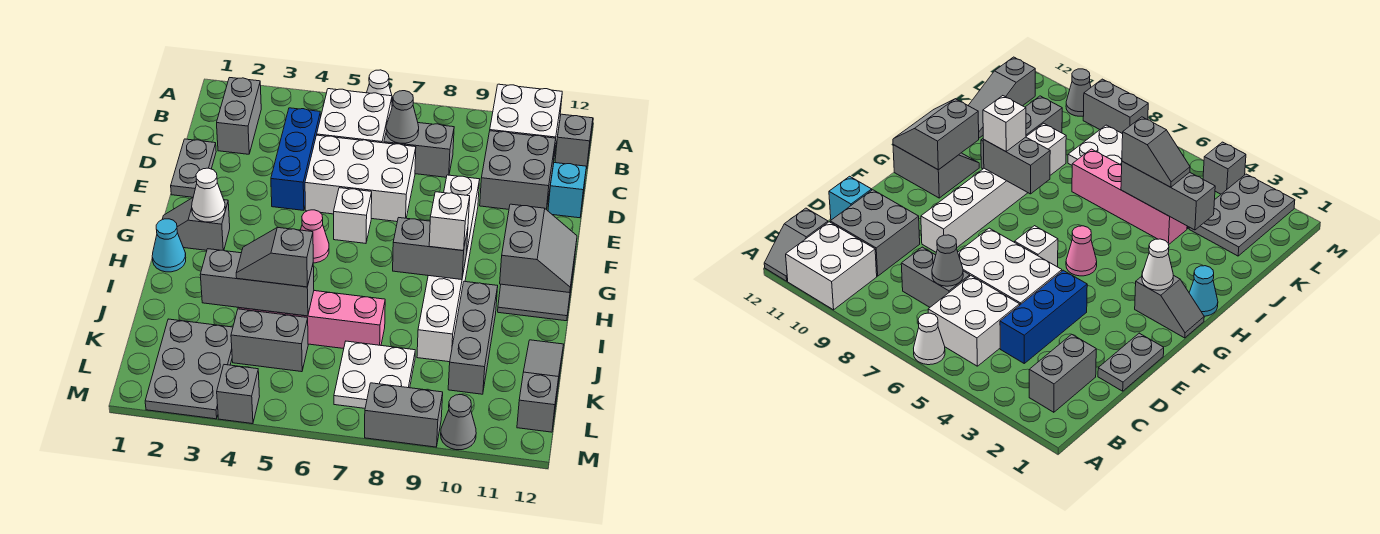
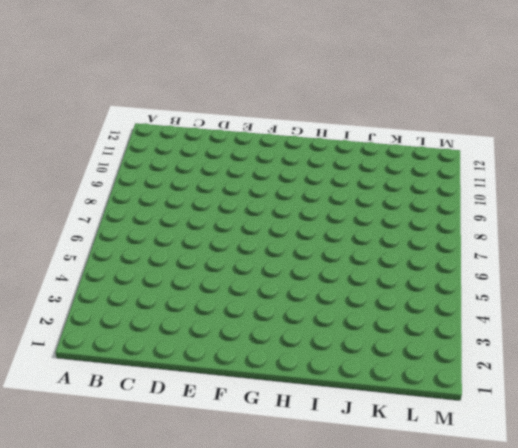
none -> white cone A6 level 1
none -> white brick A10:B11 level 1
none -> grey slope A12:B12 level 1 top B
none -> grey brick B2:C2 level 1

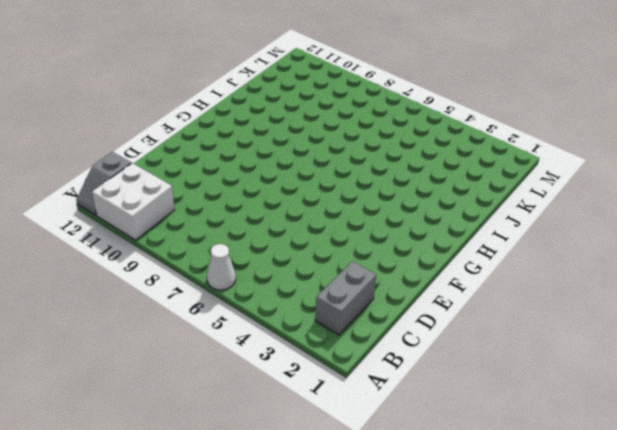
none -> white brick B5:C6 level 1
none -> blue brick C4:E4 level 1
none -> grey brick C7:C8 level 1
none -> grey brick C10:D11 level 1

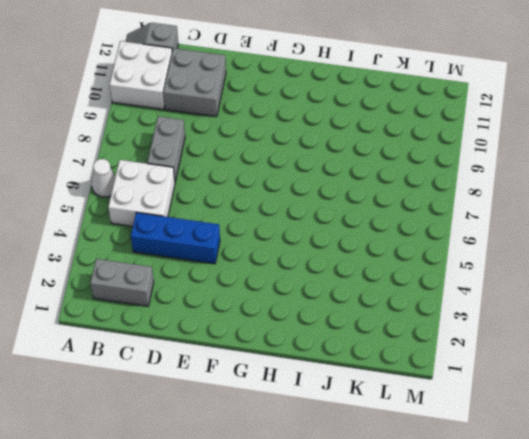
none -> grey plate D1:E1 level 1
none -> white brick D5:E7 level 1
none -> cyan brick D12 level 1
none -> white brick E9:J9 level 1

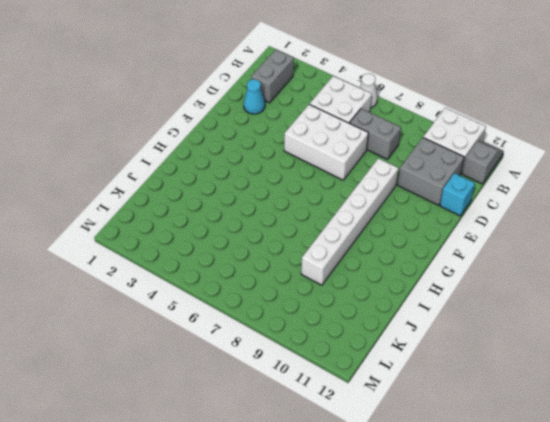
cyan cone D2 level 1 -> cyan cone H1 level 1
none -> blue brick C4:E4 level 1
none -> grey plate D1:E1 level 1
none -> white brick F6 level 1
none -> grey slope G1:G2 level 1 top 2

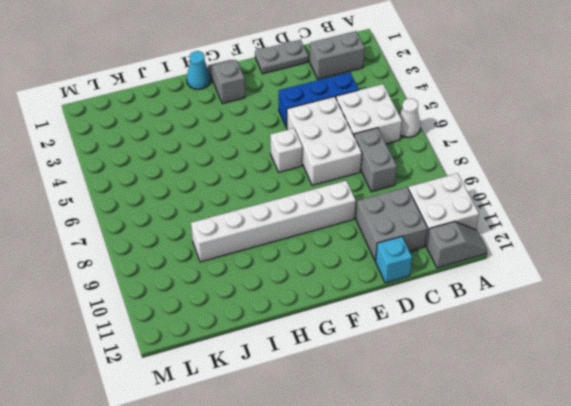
none -> pink cone G5 level 1
none -> grey slope G11:H12 level 1 top G
none -> grey brick I10:K10 level 1
none -> pink brick J4:J7 level 1

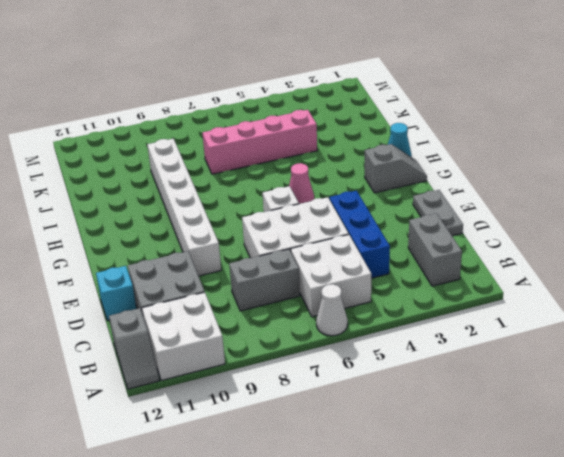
none -> grey slope G11:H12 level 1 top G
none -> grey brick I10:K10 level 1
none -> grey slope J12:L12 level 1 top L
none -> grey plate K2:M3 level 1

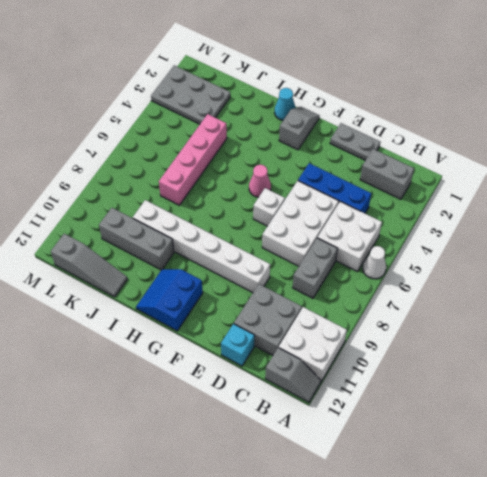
blue slope G11:H12 level 1 top G -> grey slope G11:H12 level 1 top G
none -> grey brick K4:K5 level 1
none -> white plate K7:L8 level 1
none -> grey brick M4 level 1
none -> grey brick M8:M9 level 1

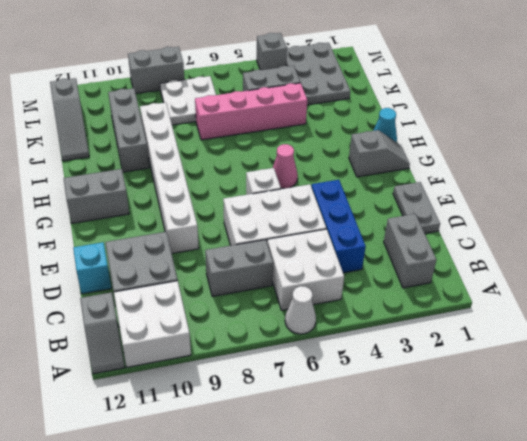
none -> grey cone M10 level 1
none -> grey cone C7 level 2
none -> white cone G2 level 2
none -> grey slope G11:H12 level 2 top 11

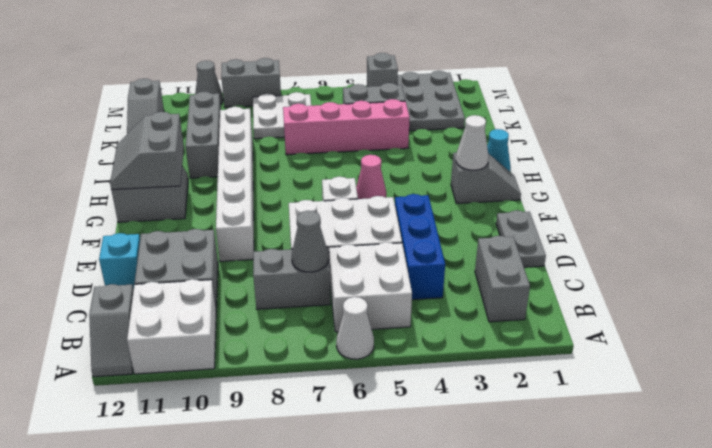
none -> grey brick H8:H9 level 2
none -> grey brick J3:J5 level 2
none -> white brick H9 level 3
none -> grey slope J4:J5 level 3 top 5

